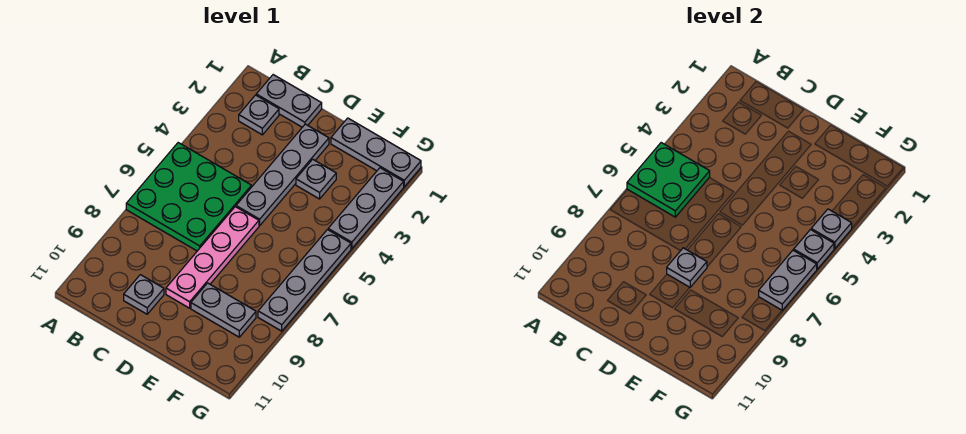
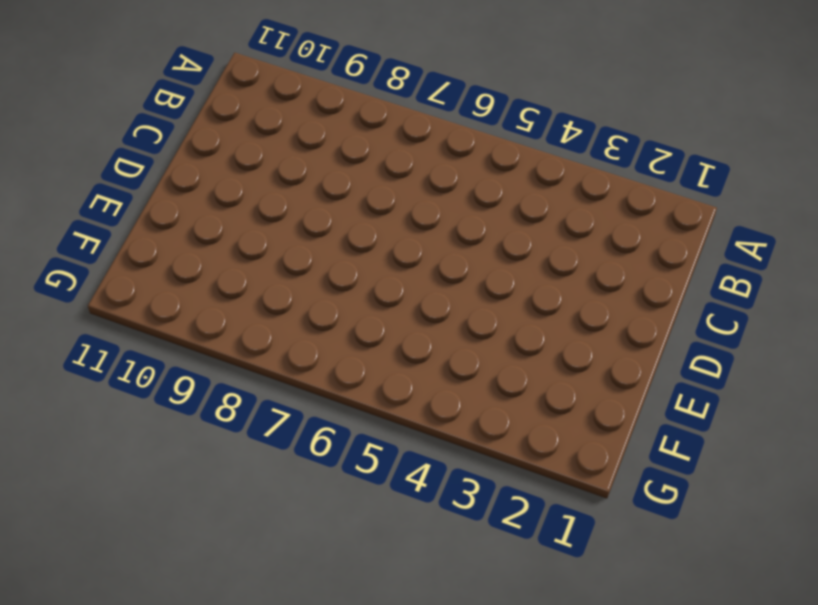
none -> green plate A5:C7 level 1
none -> grey plate B1:C1 level 1
none -> grey plate B2 level 1

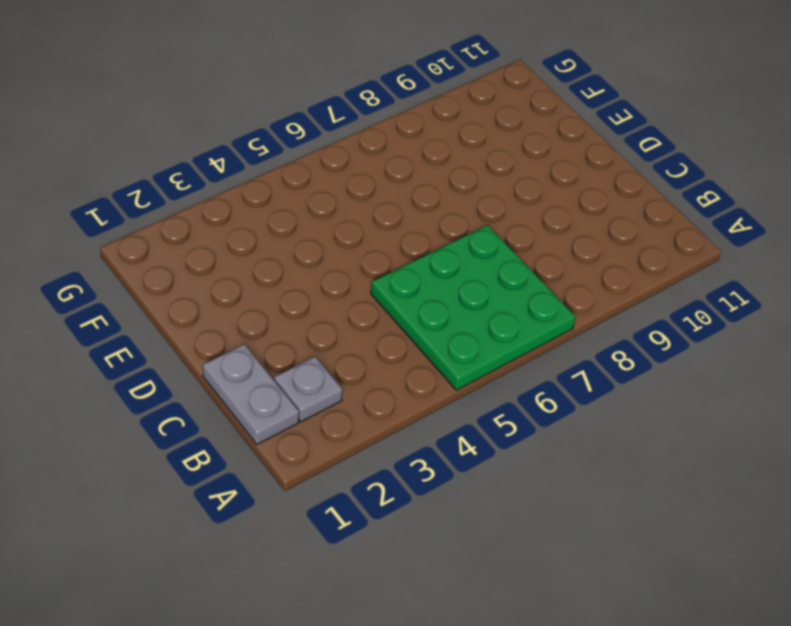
none -> grey plate C10 level 1
none -> grey plate D2:D5 level 1
none -> pink plate D6:D9 level 1

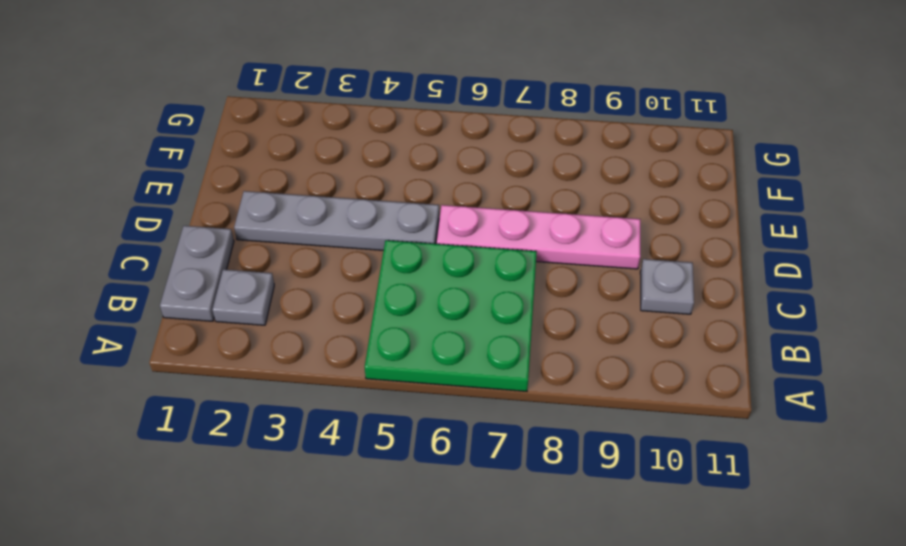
none -> grey plate E1:G1 level 1
none -> grey plate E3 level 1
none -> grey plate E9:F9 level 1

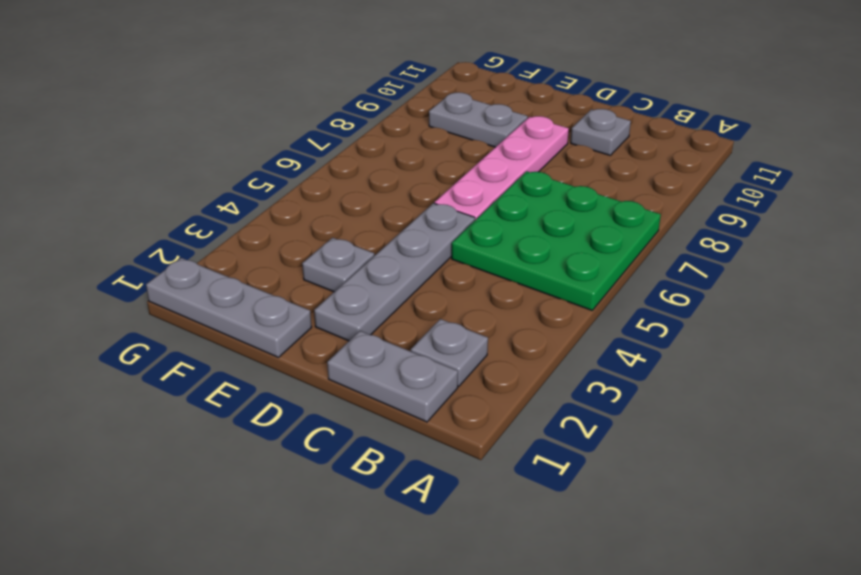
none -> grey plate G2:G4 level 1
none -> grey plate G5:G8 level 1
none -> green plate A5:B6 level 2

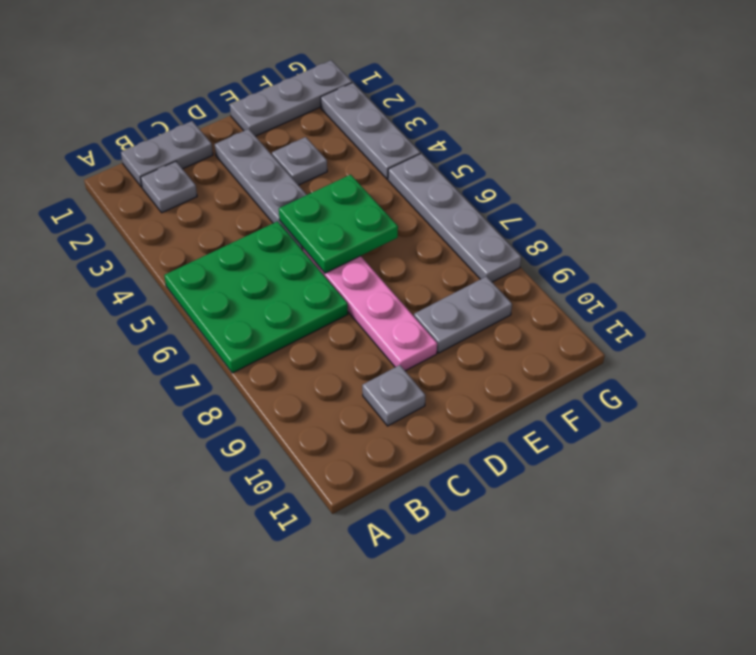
green plate D5:E6 level 2 -> green plate A5:B6 level 2
none -> grey plate D8 level 2
none -> grey plate G4 level 2
none -> grey plate G5 level 2

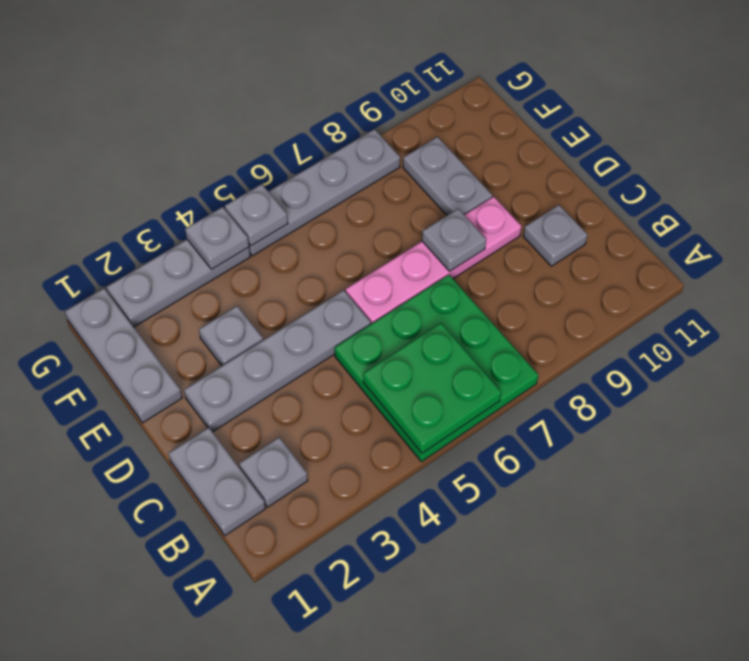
none -> grey plate G6:G7 level 2

